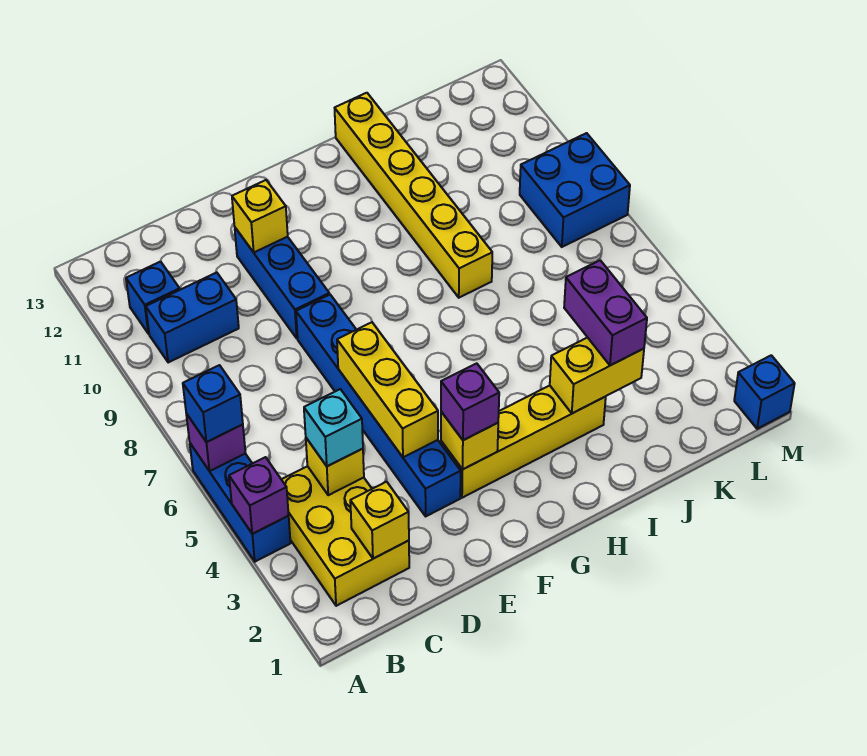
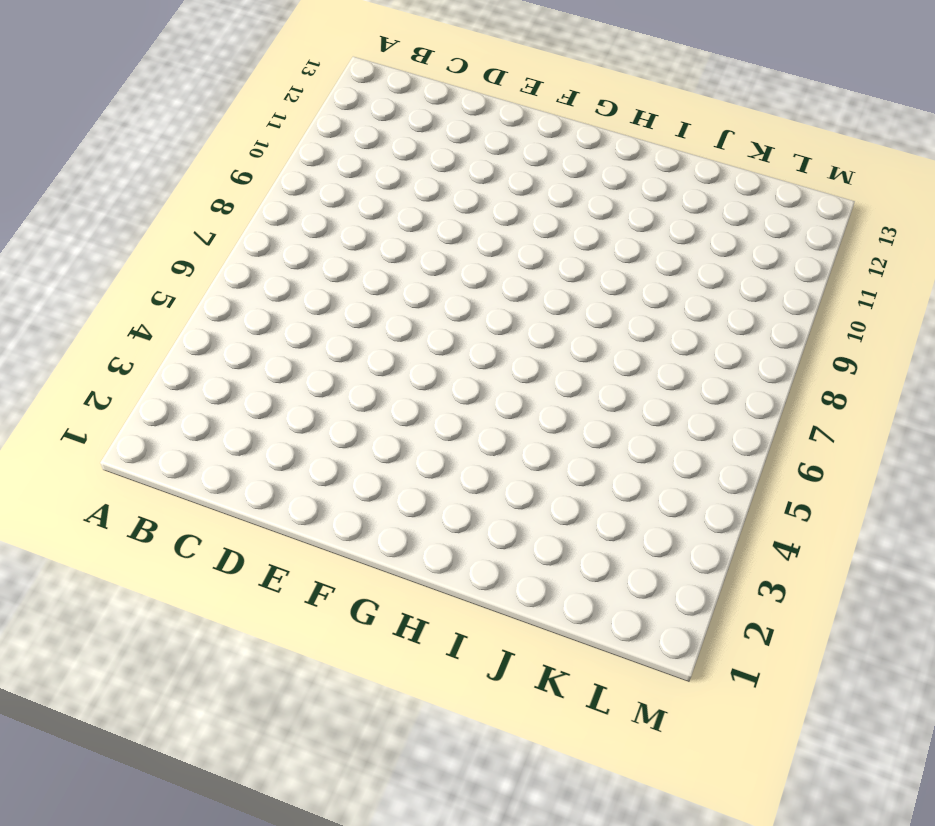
none -> blue brick A4:A6 level 1
none -> yellow brick B2:C4 level 1
none -> blue brick B10:C10 level 1

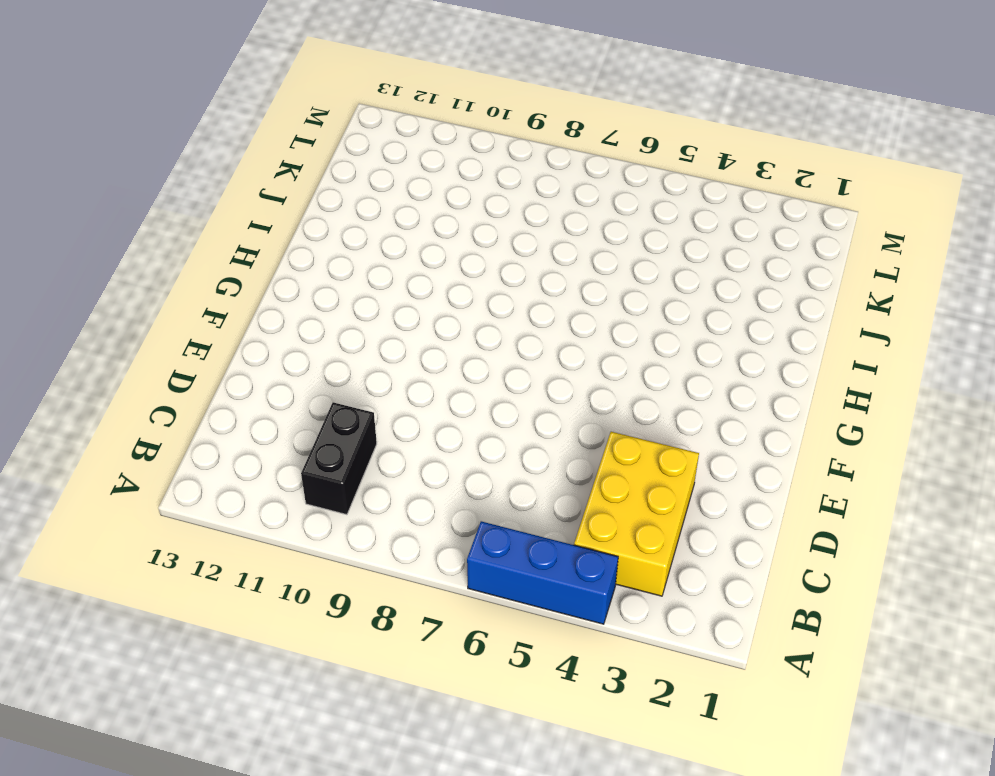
yellow brick B3:D4 level 1 -> yellow brick B2:C4 level 1
black brick B10:C10 level 1 -> blue brick B10:C10 level 1
none -> blue brick B11 level 1
none -> blue brick E3:E8 level 1
none -> blue brick E9:E11 level 1

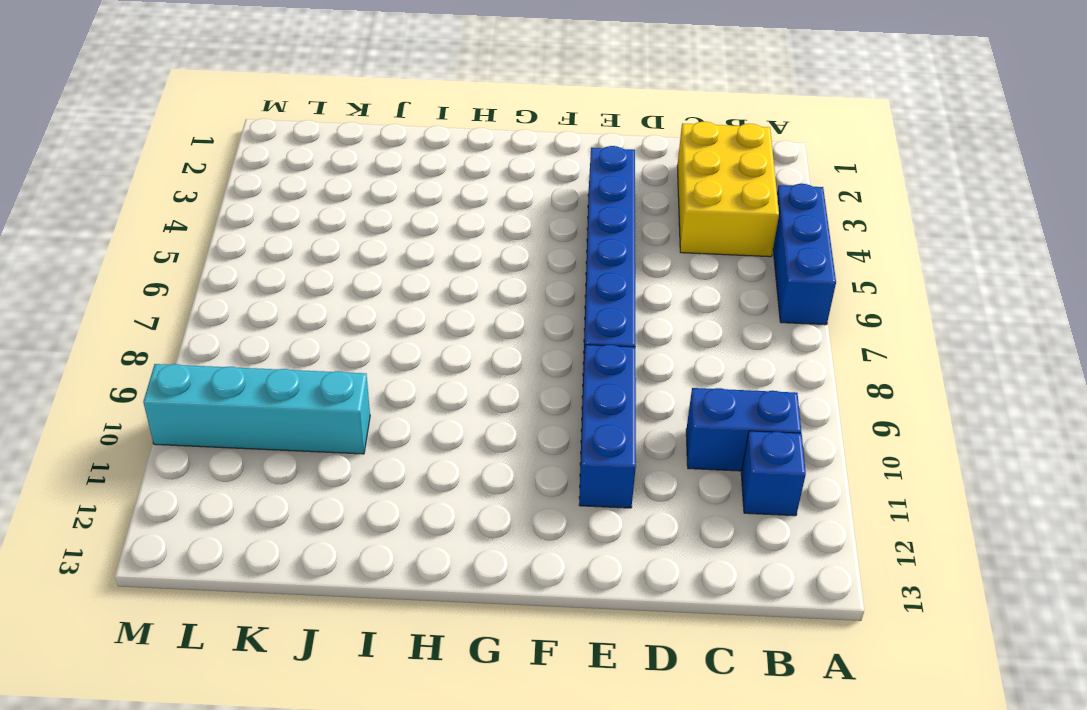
cyan brick J10:M10 level 1 -> none
none -> yellow brick F3:I3 level 1
none -> yellow brick I8:I13 level 1
none -> blue brick L8:M9 level 1

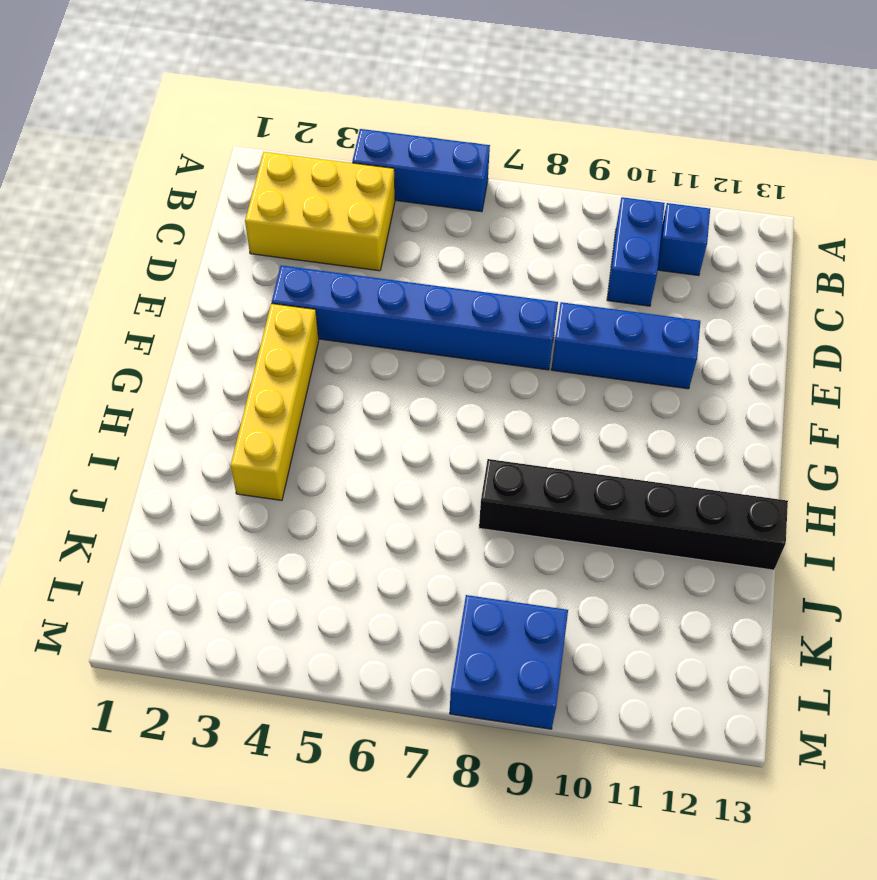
black brick I8:I13 level 1 -> yellow brick I8:I13 level 1
none -> blue brick M1 level 1
none -> purple brick A4 level 2
none -> purple brick A6 level 2

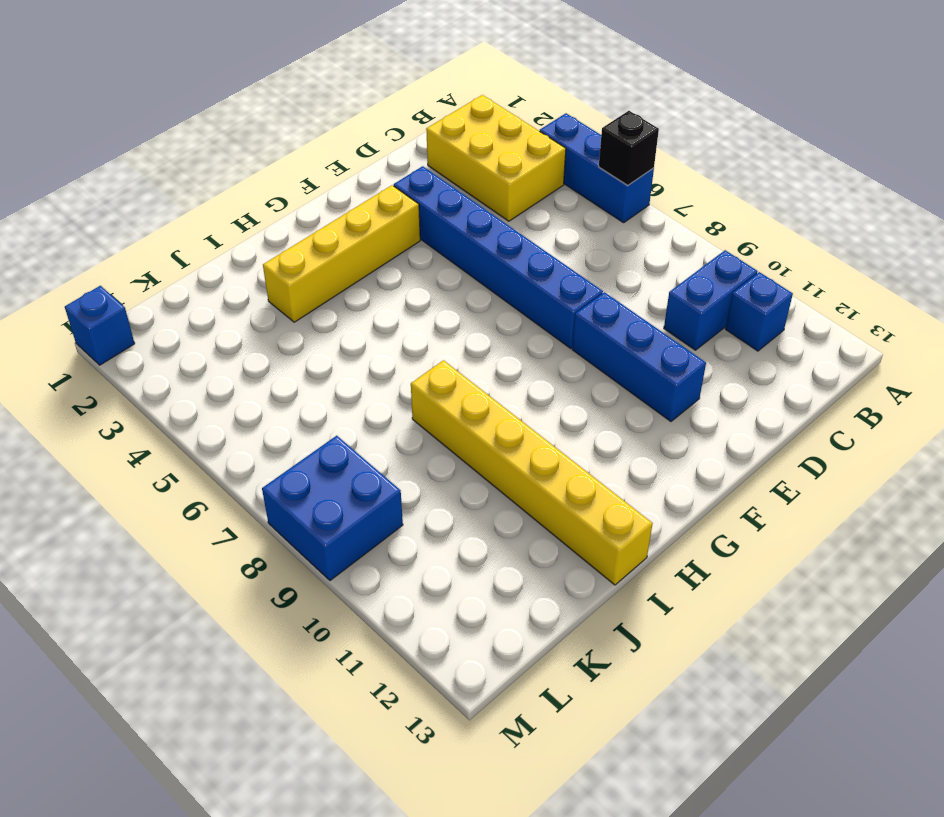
black brick A6 level 2 -> purple brick A6 level 2
none -> purple brick A4 level 2
none -> yellow brick C2 level 2
none -> yellow brick C4 level 2

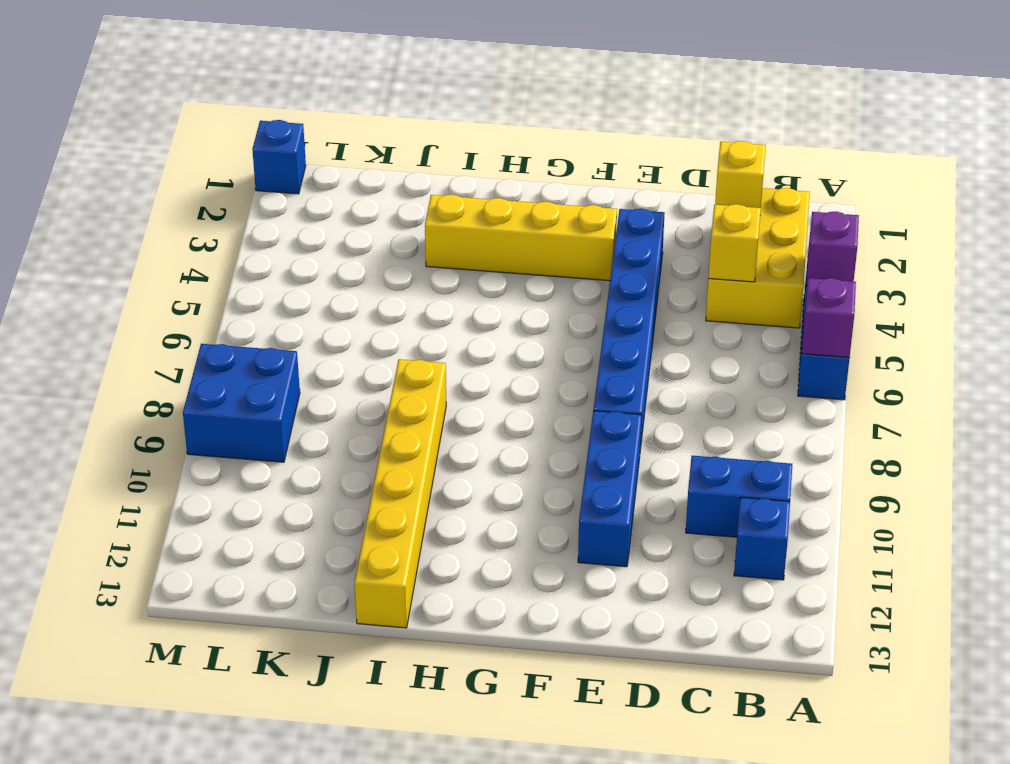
none -> yellow brick E4:E6 level 2
none -> yellow brick E11 level 2
none -> yellow brick F3 level 2

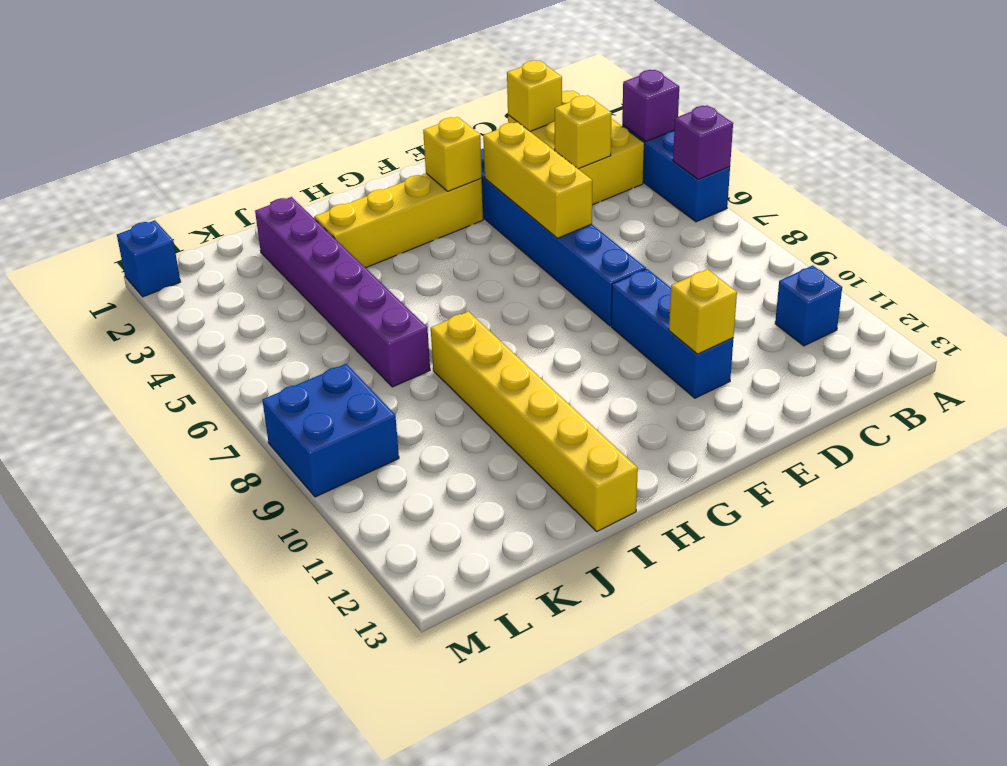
purple brick J2:J7 level 1 -> none
none -> blue brick B10:C10 level 1
none -> yellow brick I3:J3 level 2
none -> blue brick A6 level 3

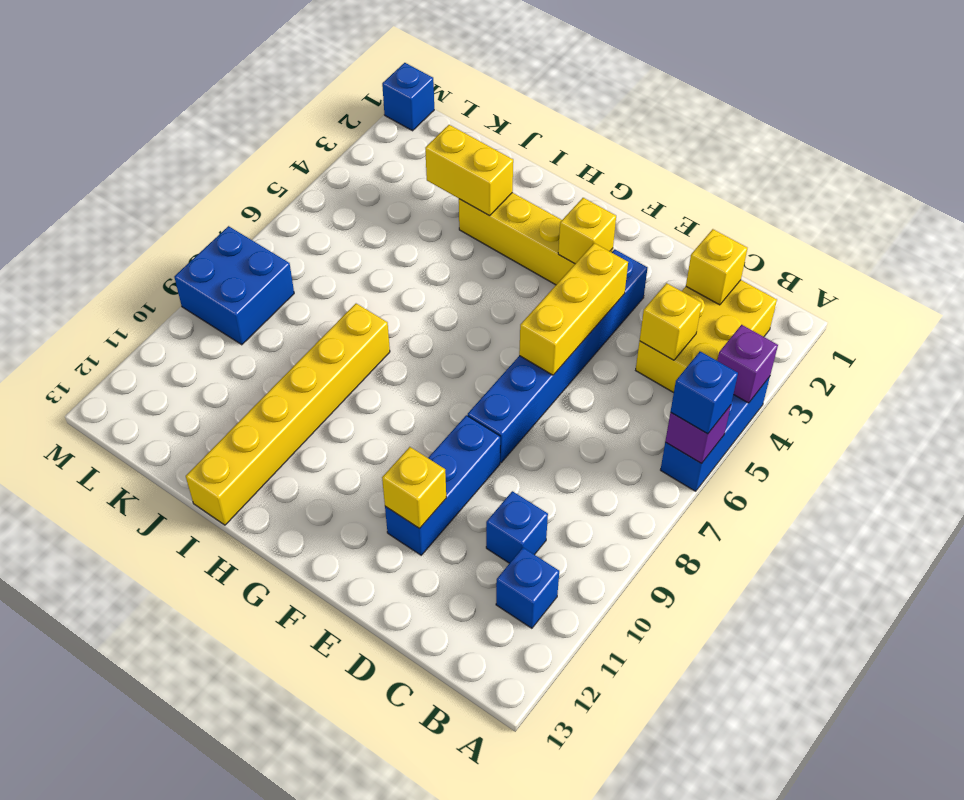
blue brick C10 level 1 -> blue brick B10:C10 level 1
none -> cyan brick C4 level 3
none -> purple brick F3 level 3
none -> purple brick J3:J4 level 3

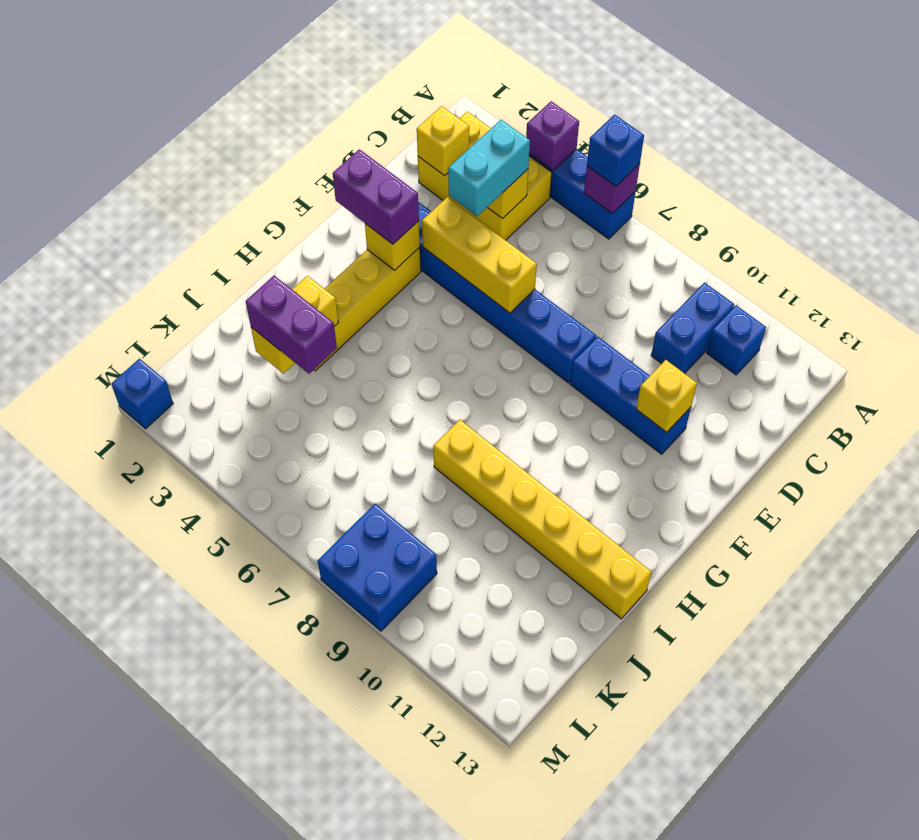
cyan brick C4:D4 level 3 -> cyan brick C4 level 3
purple brick F2:F3 level 3 -> purple brick F3 level 3

